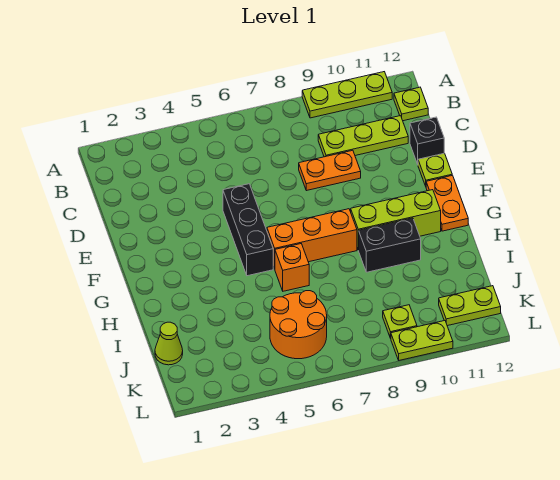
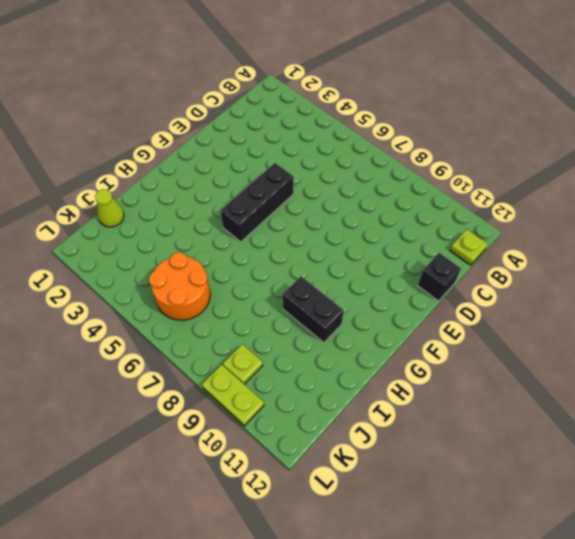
none -> lime plate A9:A11 level 1
none -> lime plate C9:C11 level 1
none -> orange plate D8:D9 level 1

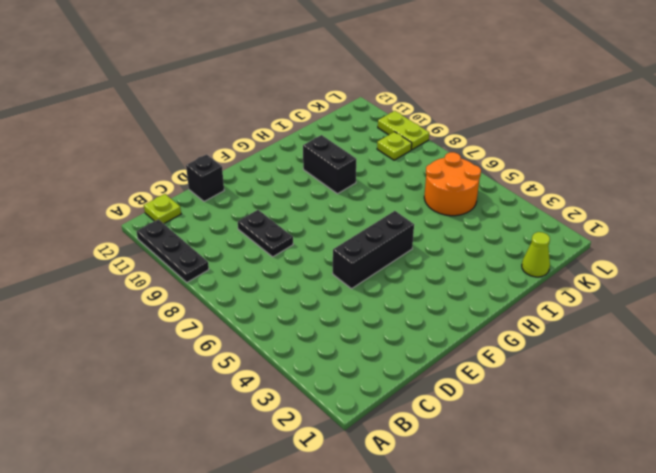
black plate A9:A11 level 1 -> lime plate A9:A11 level 1
black plate D8:D9 level 1 -> orange plate D8:D9 level 1
none -> lime plate C9:C11 level 1
none -> lime plate E12 level 1
none -> orange plate F12:G12 level 1

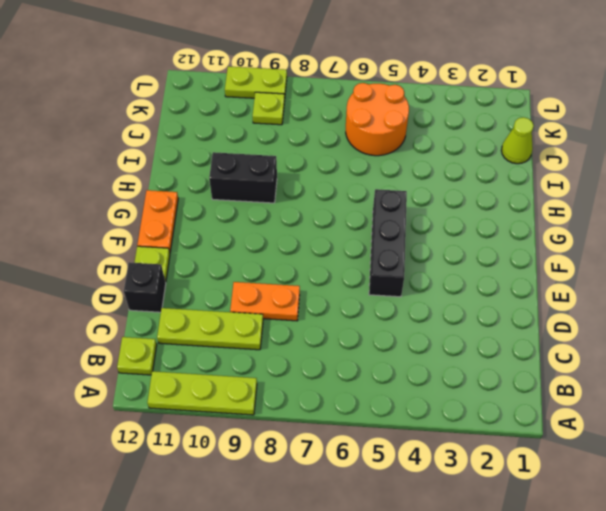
none -> orange brick G6:G8 level 1
none -> lime brick G9:G11 level 1
none -> orange brick H6 level 1

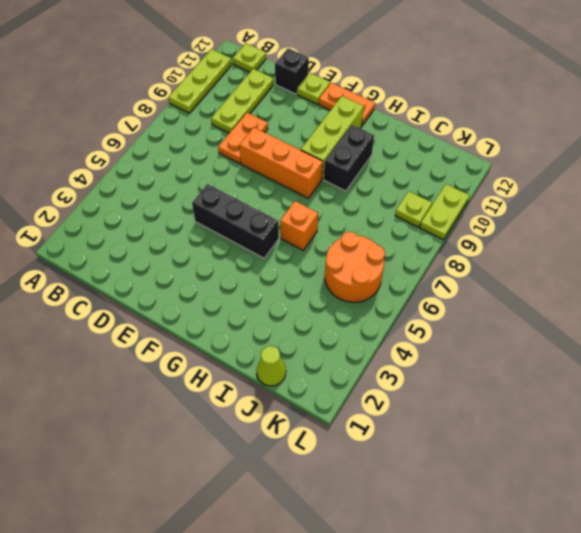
orange brick E8:G8 level 1 -> orange brick G6:G8 level 1
none -> lime plate K11:K12 level 1

